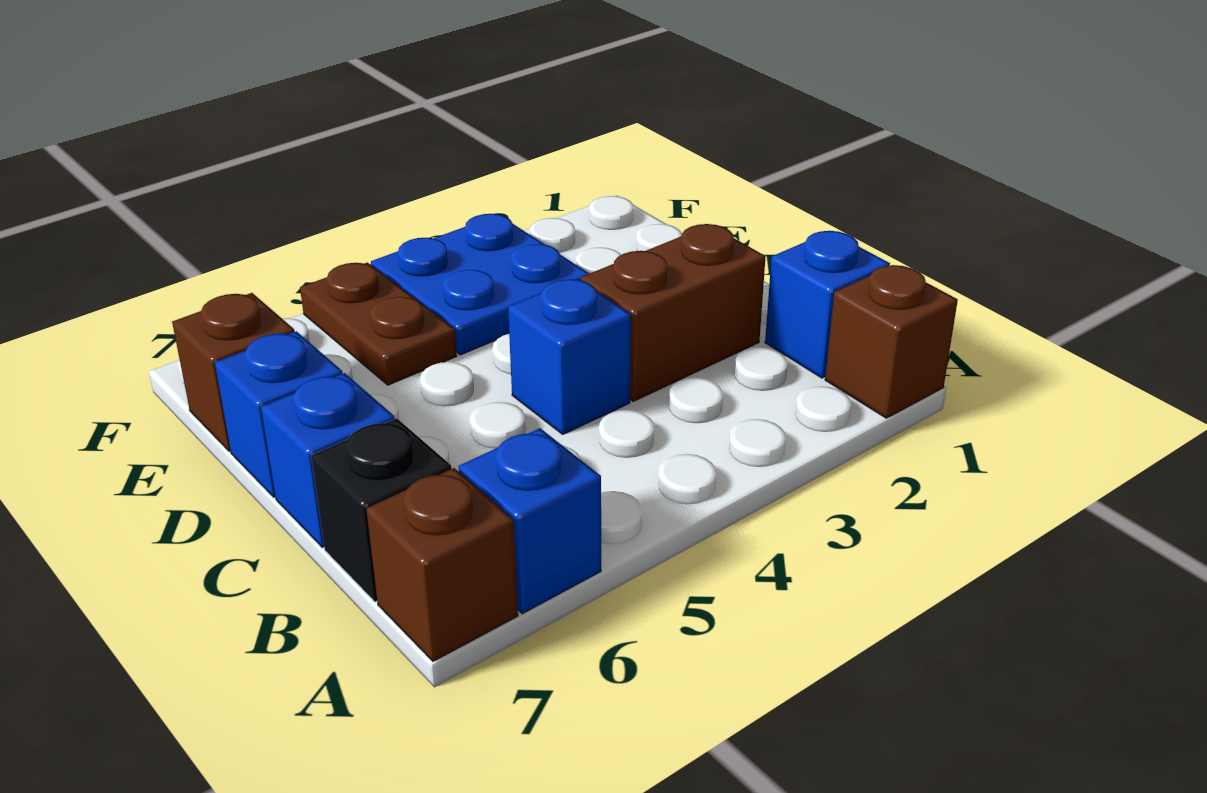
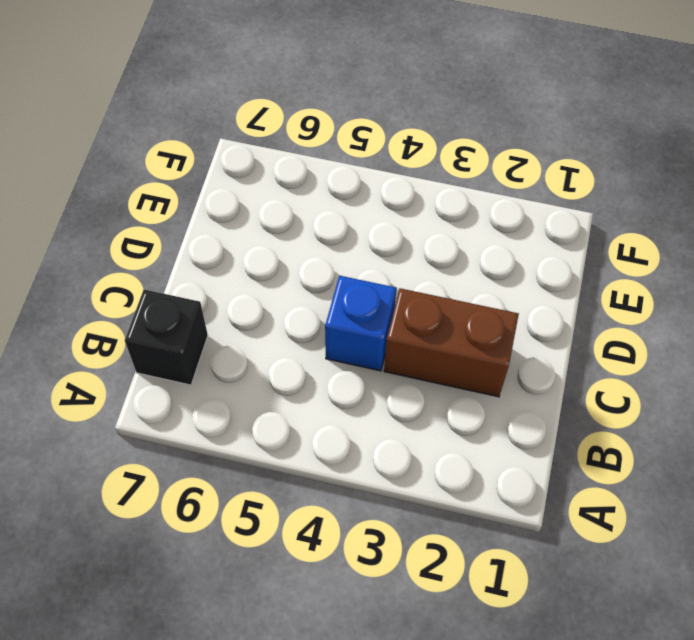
none -> brown brick A1 level 1
none -> blue brick A6 level 1
none -> brown brick A7 level 1

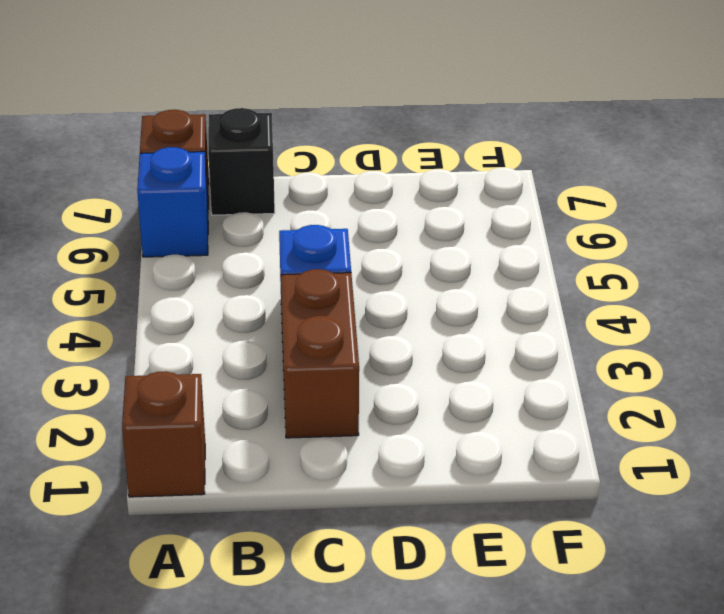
none -> blue brick B1 level 1
none -> blue brick C7 level 1
none -> blue brick D7 level 1

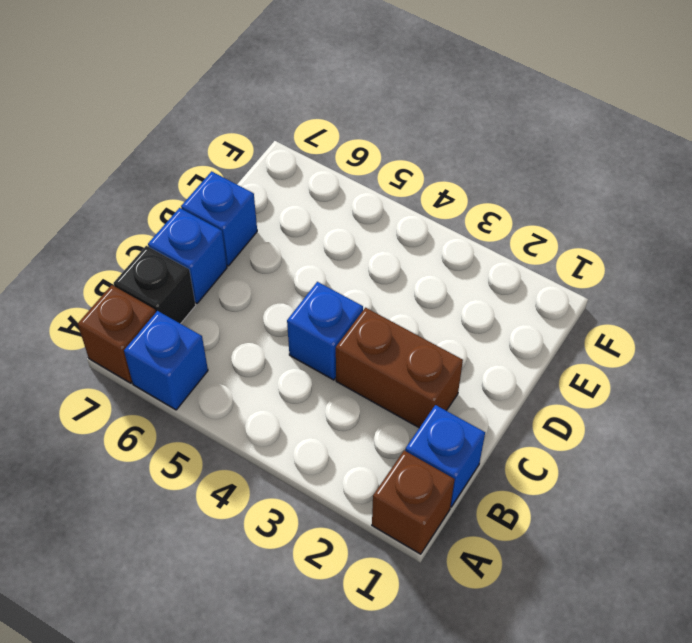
none -> blue plate E3:F4 level 1
none -> brown plate E5:F5 level 1
none -> brown brick E7 level 1

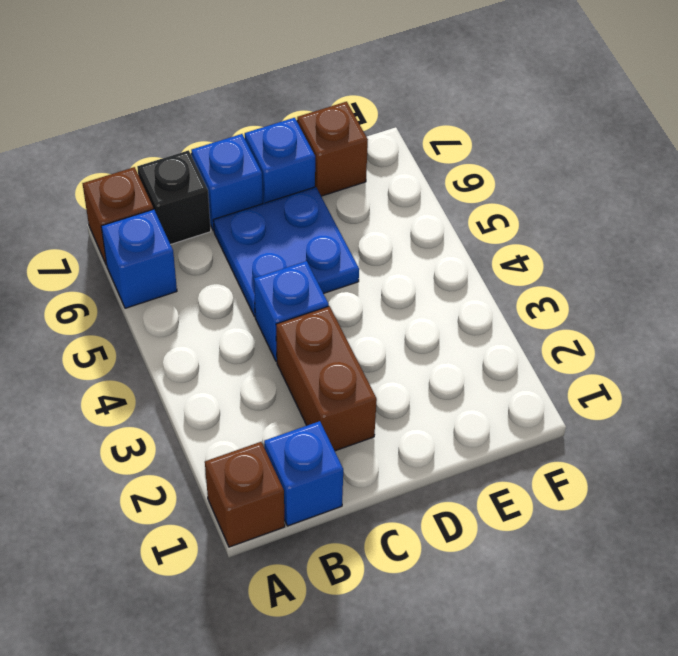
blue plate C5:D6 level 1 -> blue plate E3:F4 level 1
none -> brown plate E5:F5 level 1

